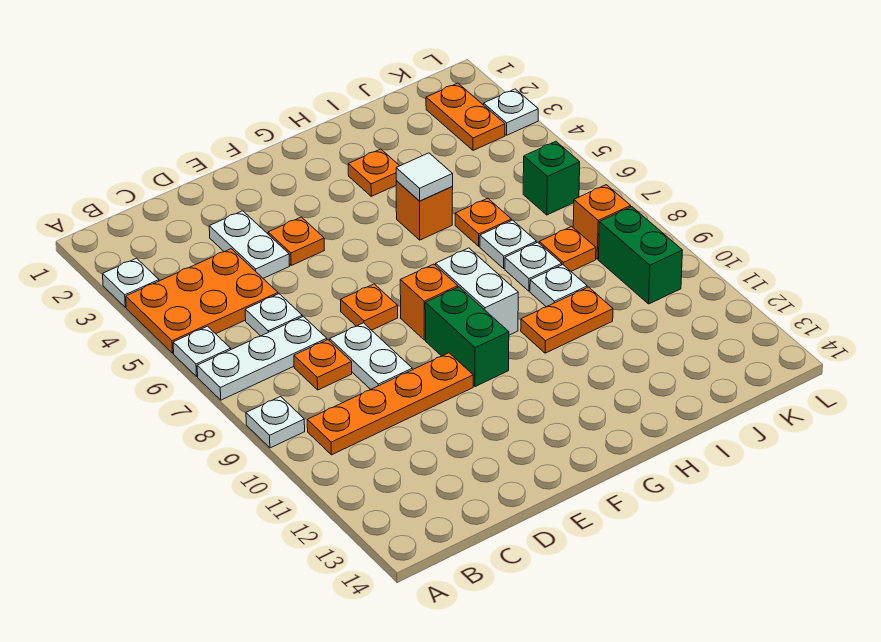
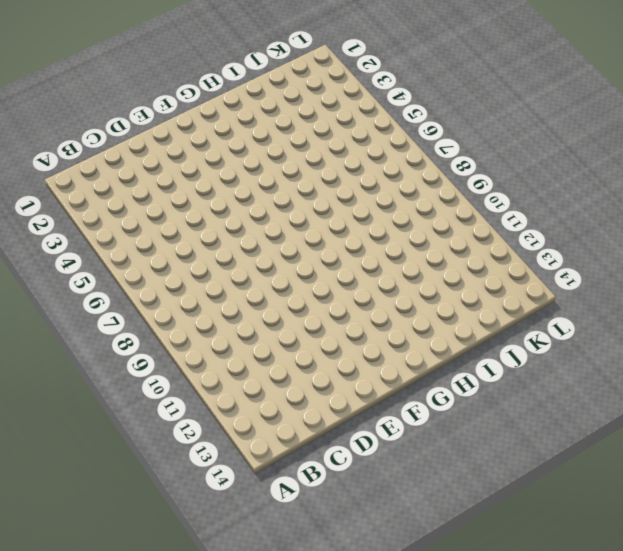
none -> white plate A3 level 1
none -> orange plate A4:C5 level 1
none -> white plate A6 level 1

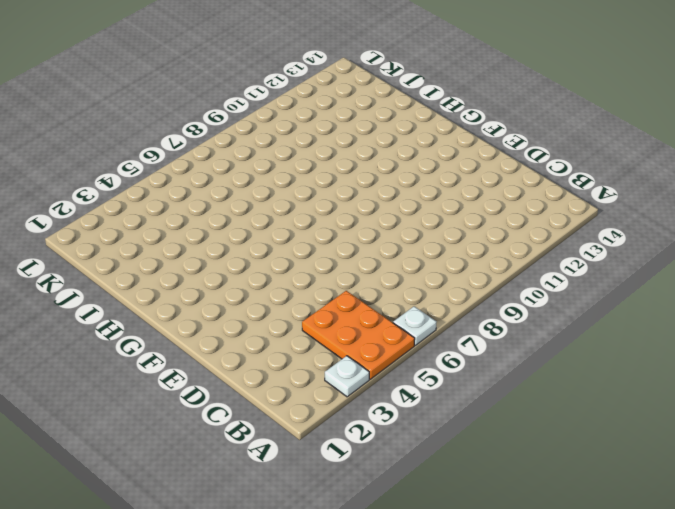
none -> white plate A7:C7 level 1
none -> white plate A9 level 1
none -> orange plate B10:E10 level 1

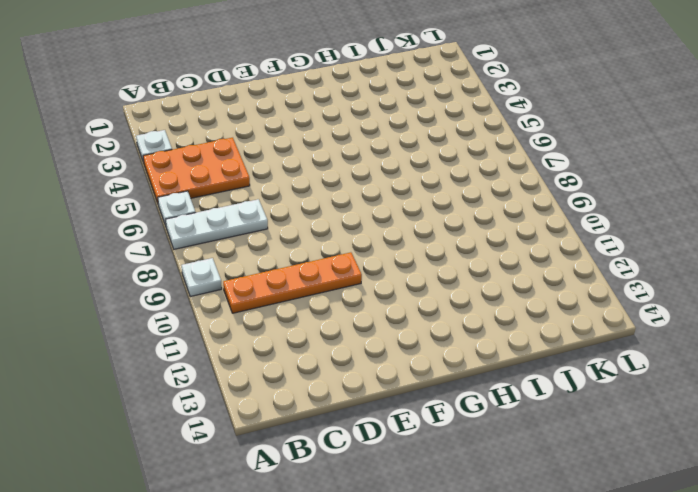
none -> white plate C6 level 1
none -> orange plate C8 level 1
none -> white plate D3:D4 level 1

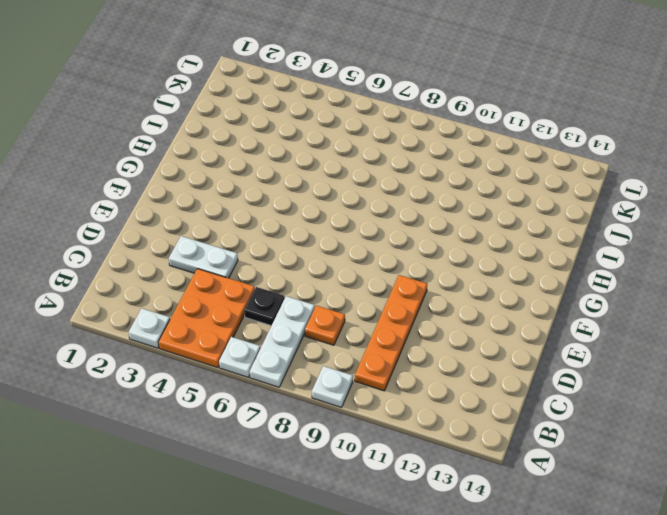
black plate C6 level 1 -> white plate C6 level 1
none -> white plate D8:D9 level 1
none -> orange plate E4 level 1
none -> orange plate E7 level 1

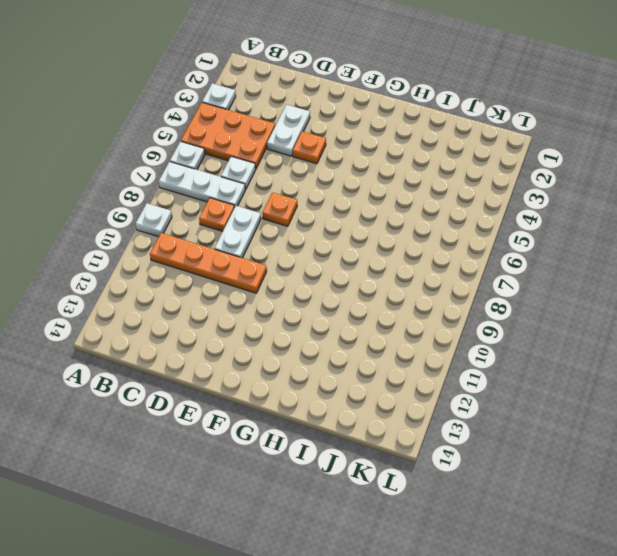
none -> orange brick F8 level 1
none -> green brick F9:F10 level 1
none -> white brick G8:G9 level 1

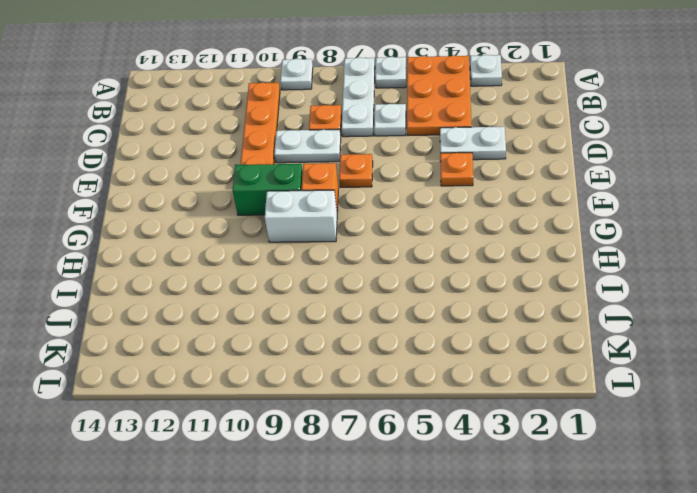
none -> orange plate H3 level 1
none -> orange brick H5 level 1
none -> orange plate H10:I10 level 1

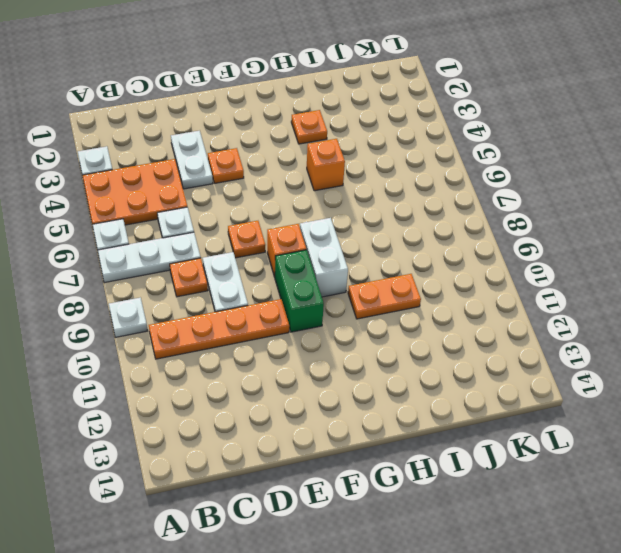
none -> orange plate I6 level 1
none -> white plate I7 level 1
none -> white plate I8 level 1

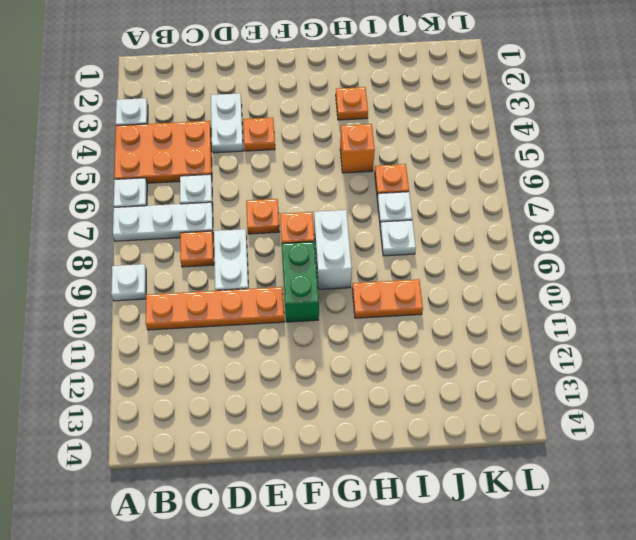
none -> white plate I9 level 1
none -> orange plate J8 level 1
none -> orange plate K2:K3 level 1

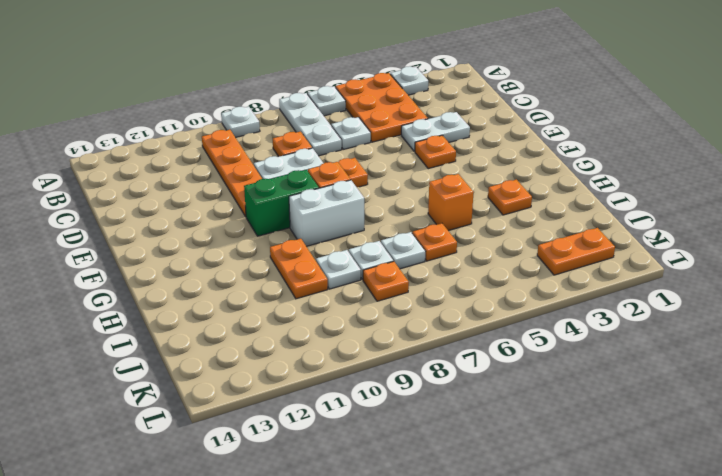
none -> green brick K6 level 1
none -> orange brick K8 level 1
none -> green brick K9:K10 level 1

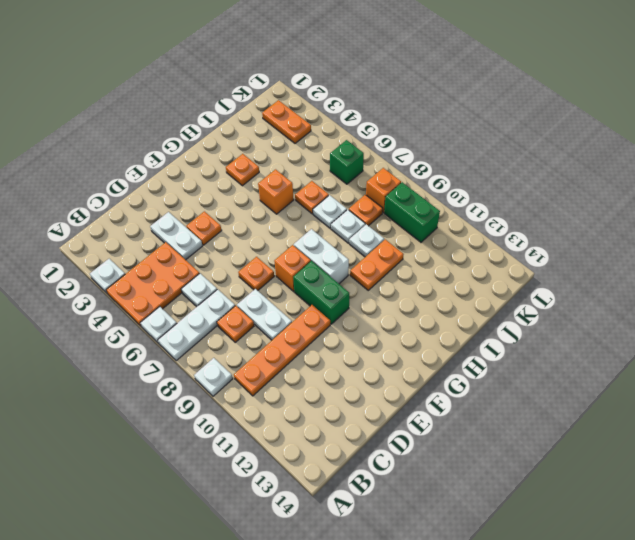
none -> white plate L3 level 1
none -> white tile H5 level 2

